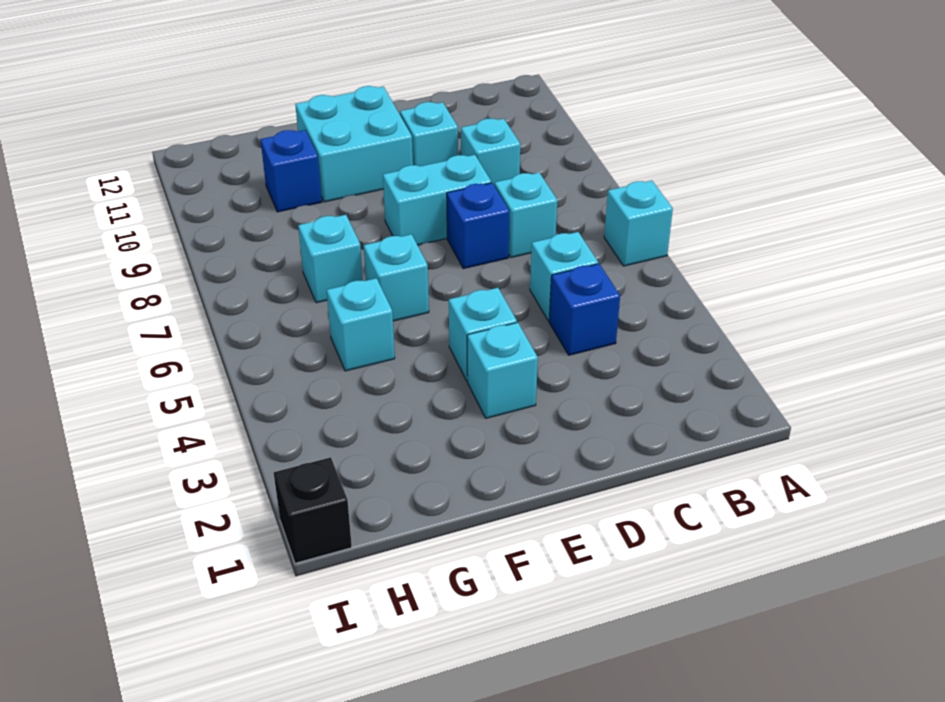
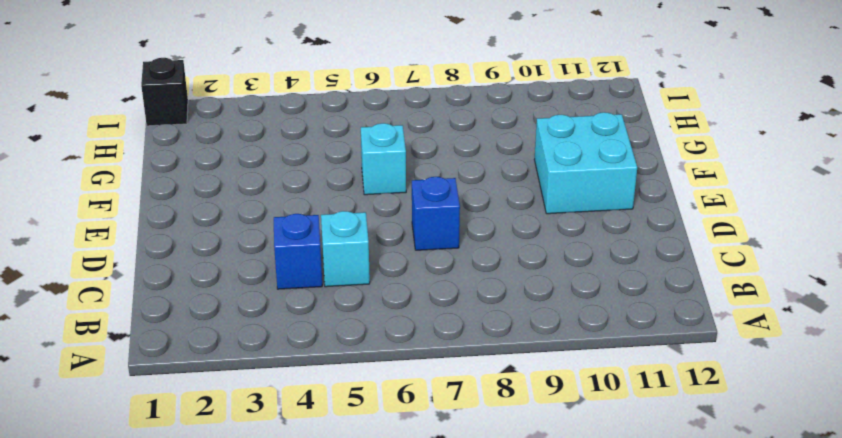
none -> cyan brick A6 level 1
none -> cyan brick C7 level 1
none -> cyan brick C9 level 1

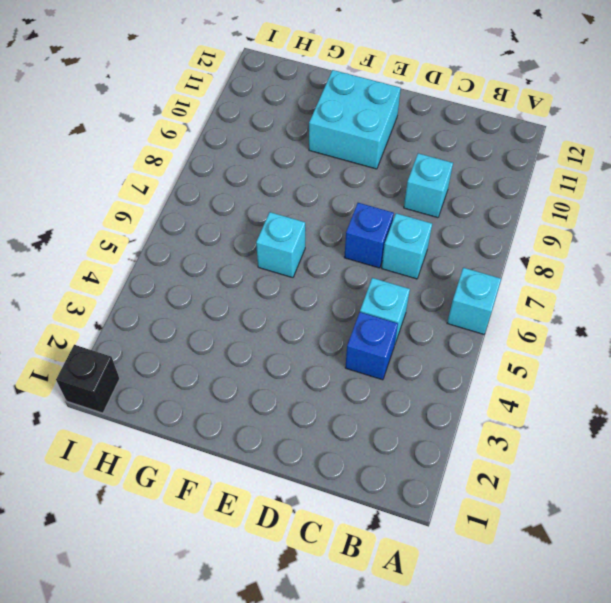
none -> cyan brick D8:E8 level 1
none -> cyan brick D10 level 1
none -> cyan brick E3 level 1

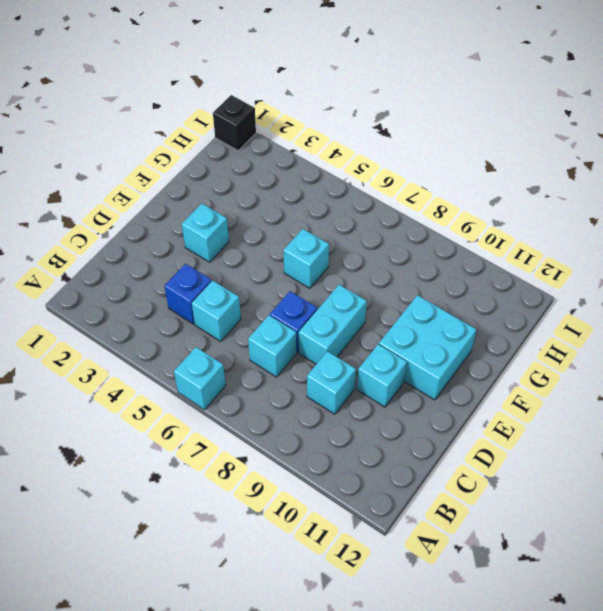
none -> cyan brick E4 level 1
none -> cyan brick G5 level 1
none -> cyan brick G7 level 1

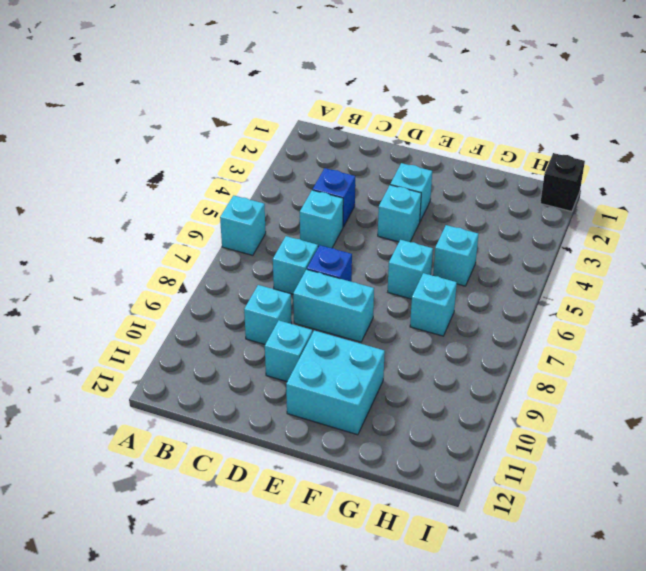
none -> blue brick G10 level 1

